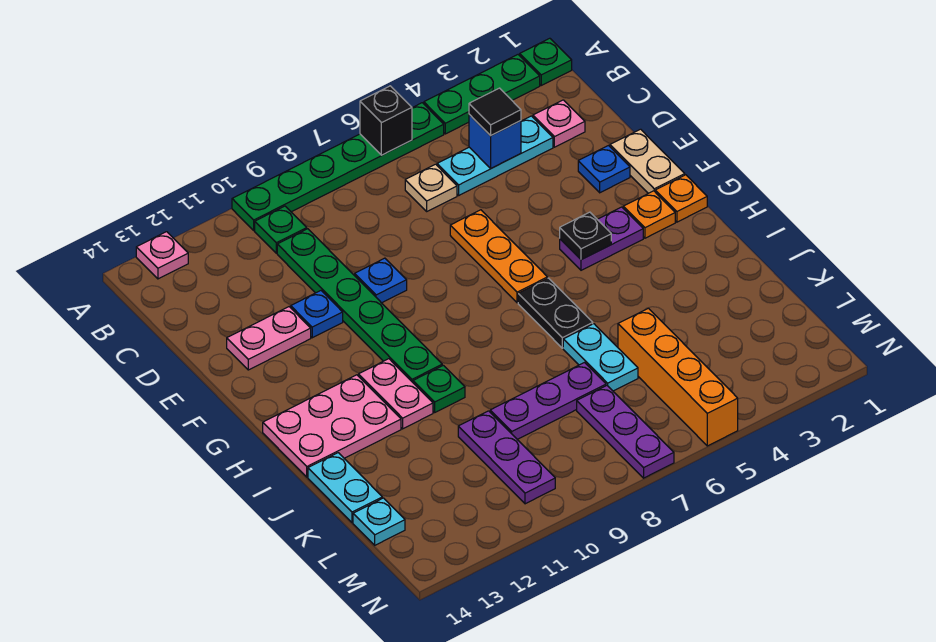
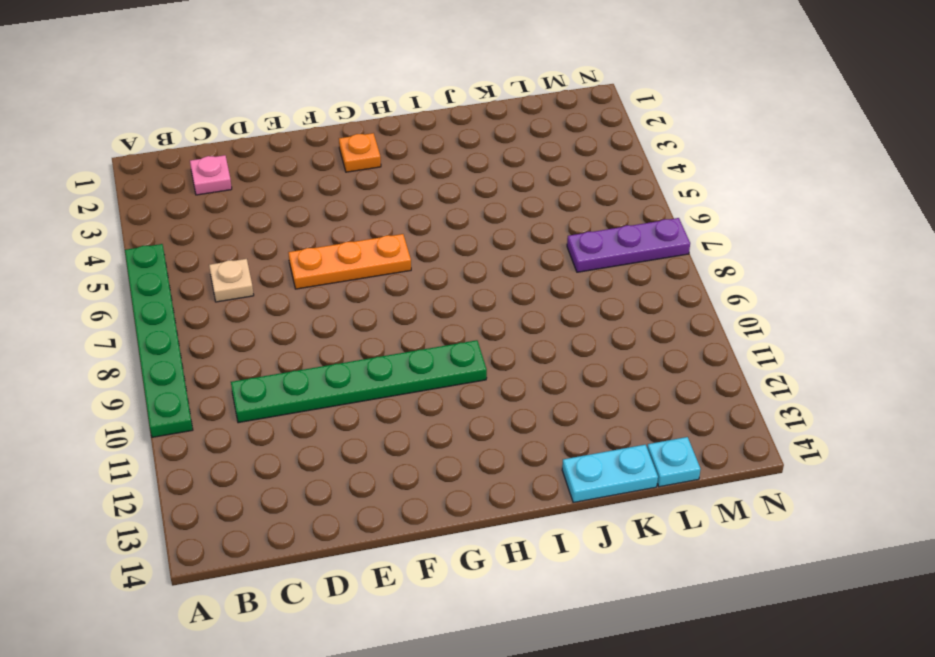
none -> green plate A1 level 1
none -> green plate A2:A4 level 1
none -> pink plate A13 level 1
none -> green plate B10 level 1

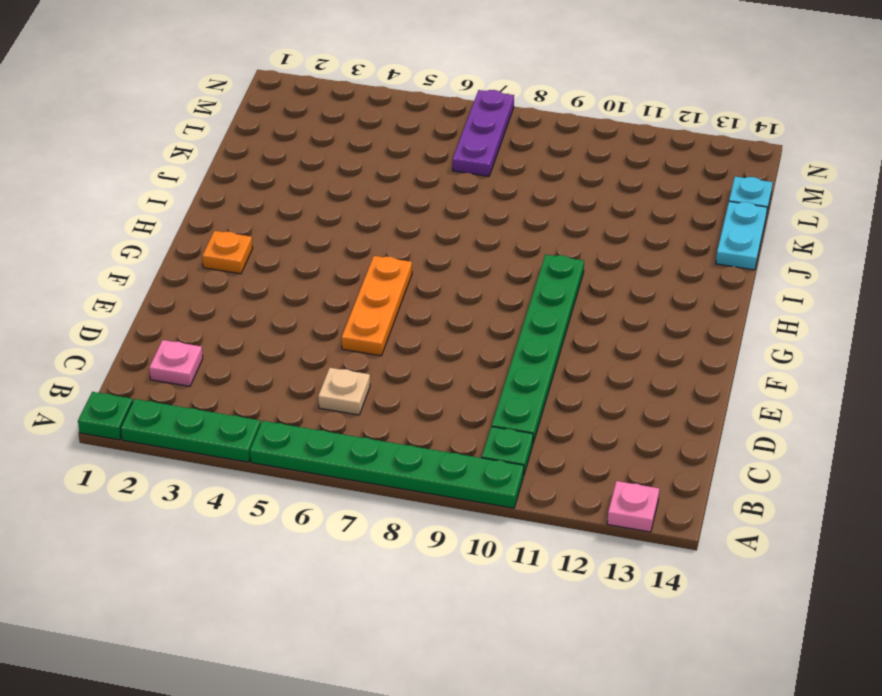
none -> cyan plate C3:C5 level 1
none -> tan plate E1:F1 level 1
none -> blue plate E2 level 1
none -> blue plate E9 level 1

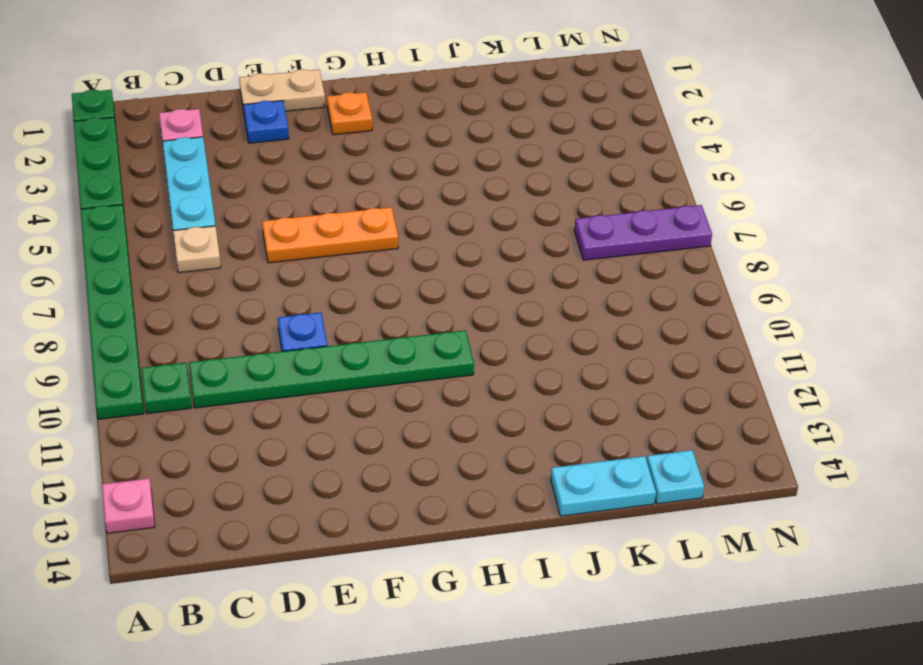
none -> blue plate E11 level 1
none -> pink plate E12:E13 level 1
none -> orange plate G1 level 1
none -> purple plate G3:G4 level 1

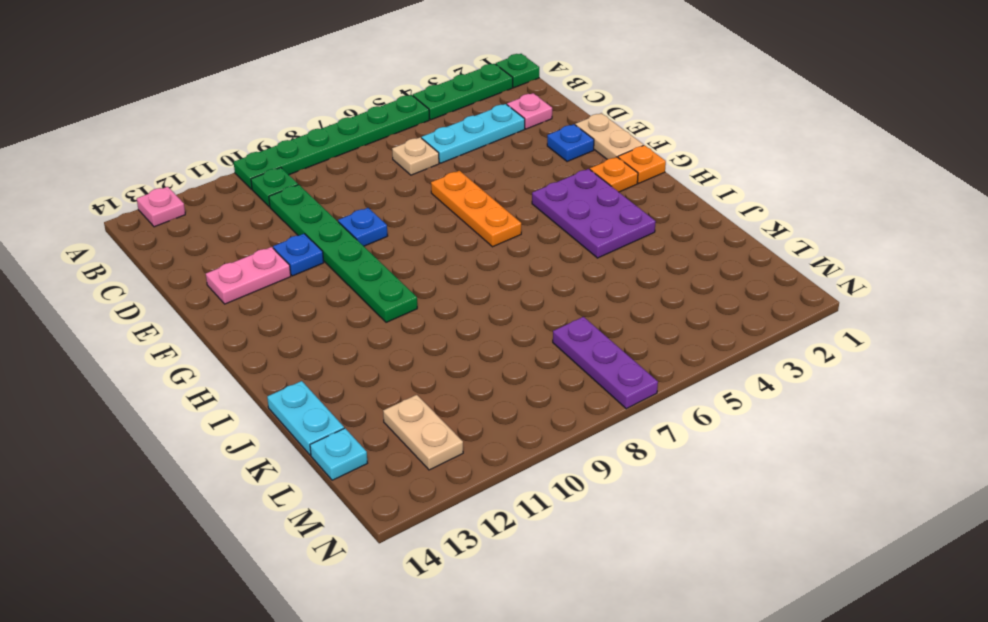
purple plate G3:I4 level 1 -> purple plate G3:G4 level 1
tan plate L12:M12 level 1 -> none
none -> black plate H6:I6 level 1
none -> pink plate H11:I11 level 1
none -> pink plate H12:I14 level 1
none -> green plate I10 level 1

